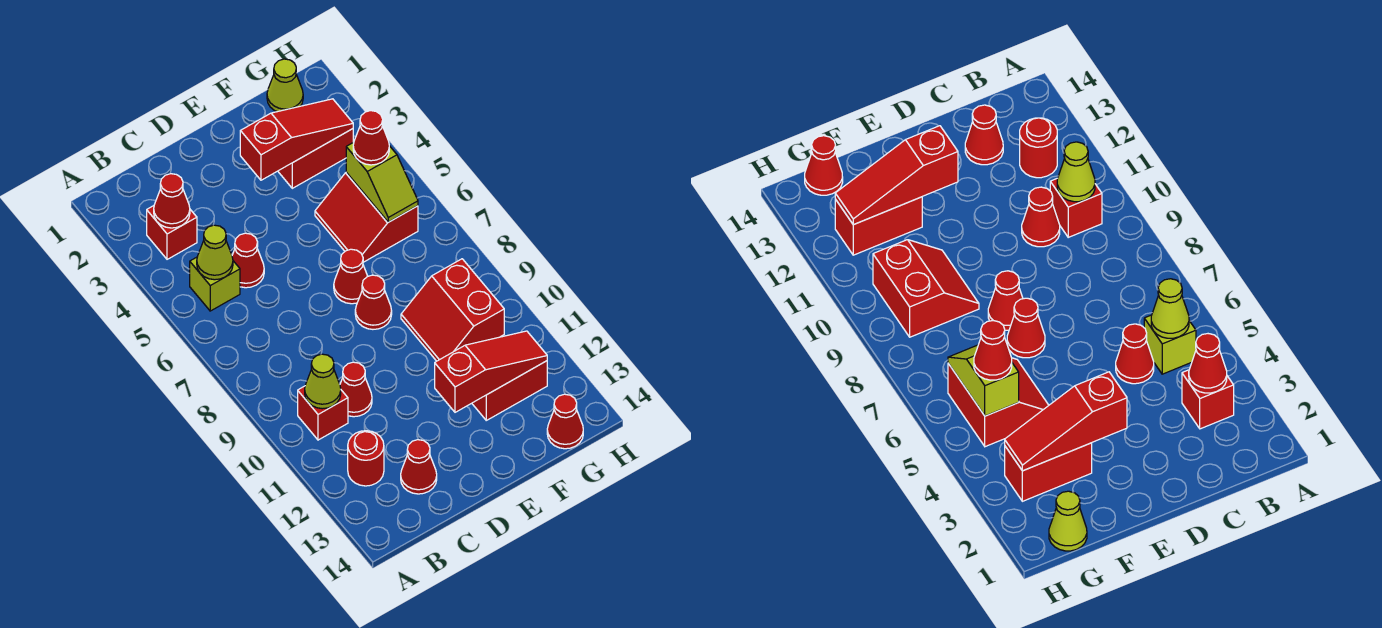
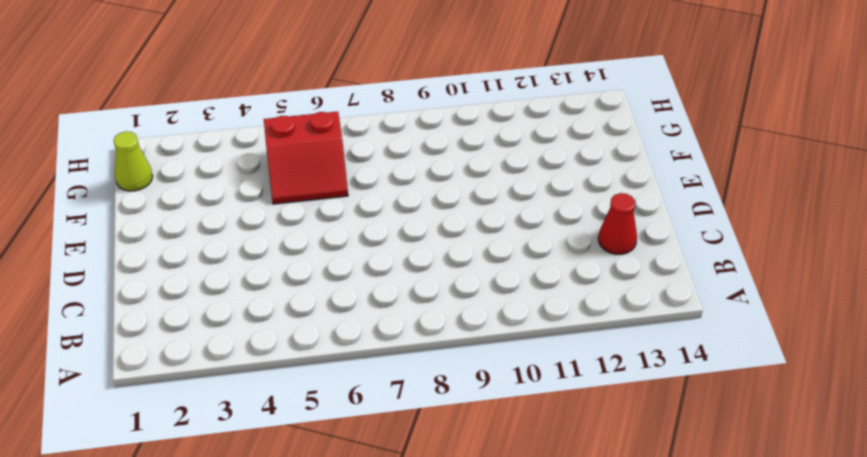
none -> red brick B3 level 1
none -> lime brick B5 level 1
none -> red brick B10 level 1

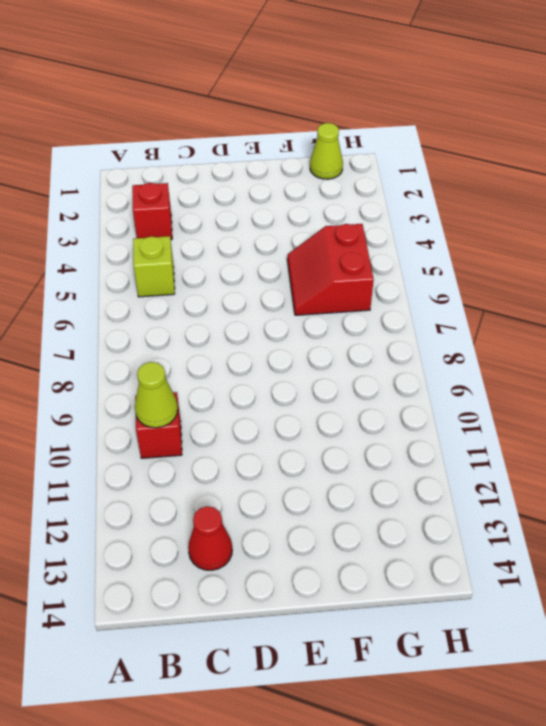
none -> red round brick B12 level 1
none -> red cone C5 level 1
none -> red cone C10 level 1

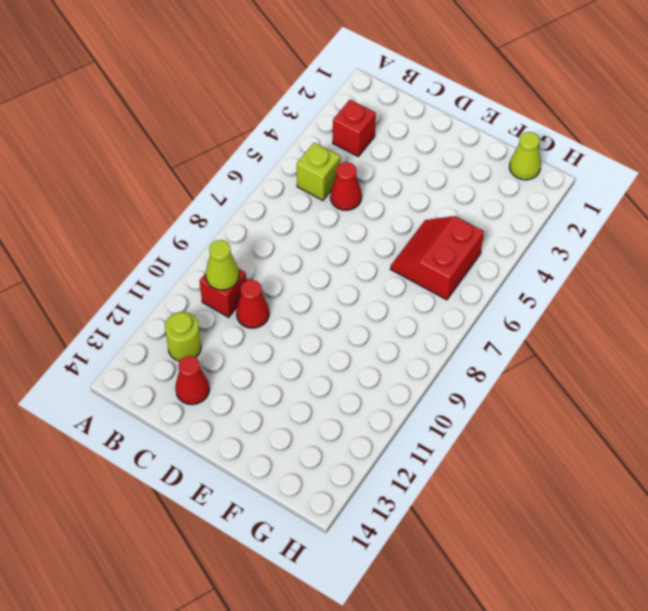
lime round brick B12 level 1 -> red round brick B12 level 1
none -> red cone E7 level 1
none -> red cone E8 level 1
none -> red brick F3:G3 level 1

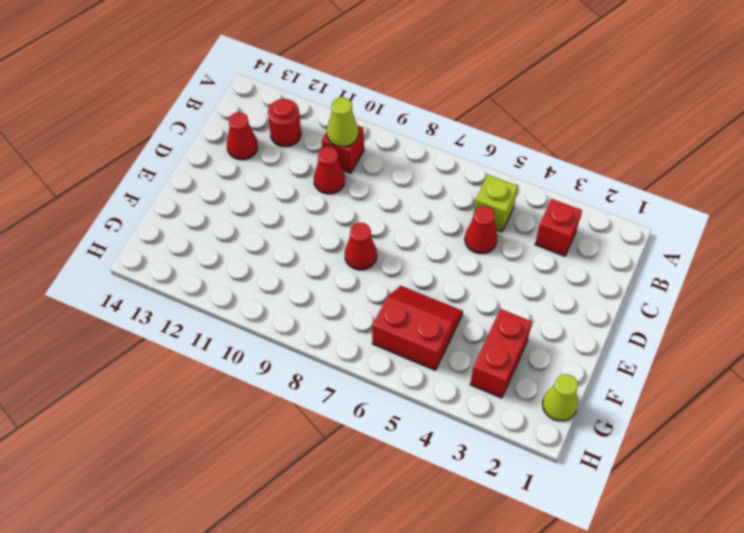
none -> red cone E7 level 1
none -> red slope F9:G10 level 1 top G
none -> red brick F12:G12 level 1

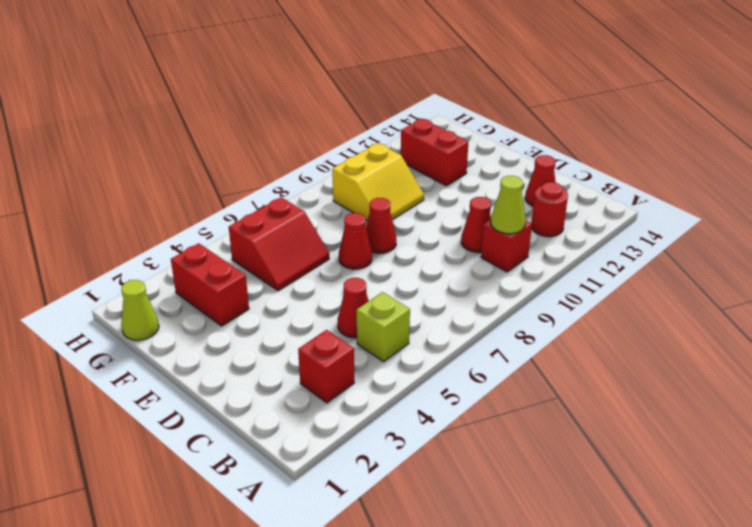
yellow slope F9:G10 level 1 top G -> red slope F9:G10 level 1 top G
none -> red cone G14 level 1
none -> red cone B3 level 2
none -> lime cone B5 level 2

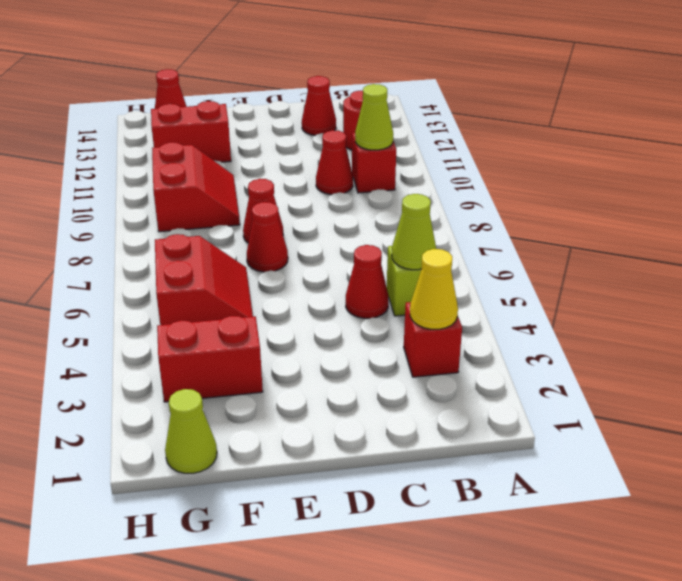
yellow cone B3 level 2 -> red cone B3 level 2
none -> red slope E3:G3 level 2 top E
none -> red slope E12:G12 level 2 top E
none -> lime slope G5:G6 level 2 top 5

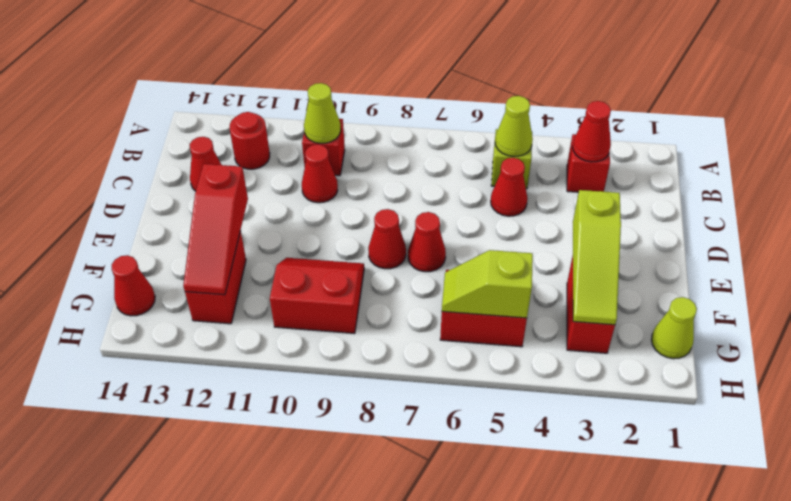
lime slope E3:G3 level 2 top E -> red slope E3:G3 level 2 top E
none -> red cone G5 level 3

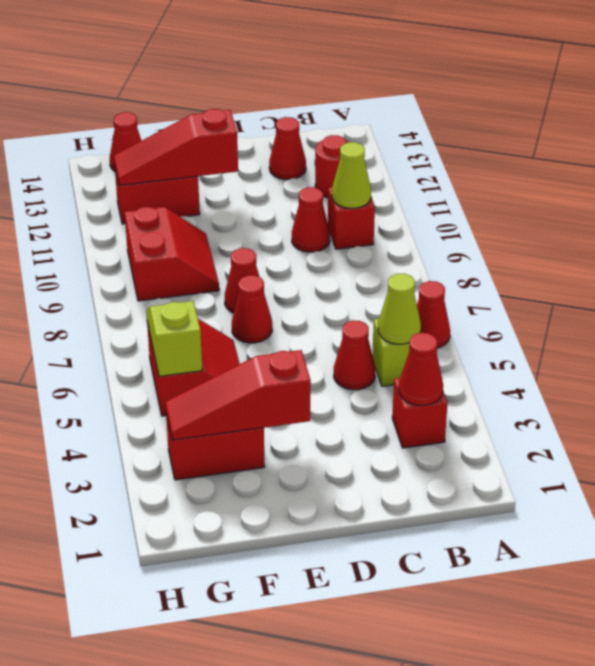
red cone A6 level 1 -> red cone G5 level 3
none -> lime cone G1 level 1

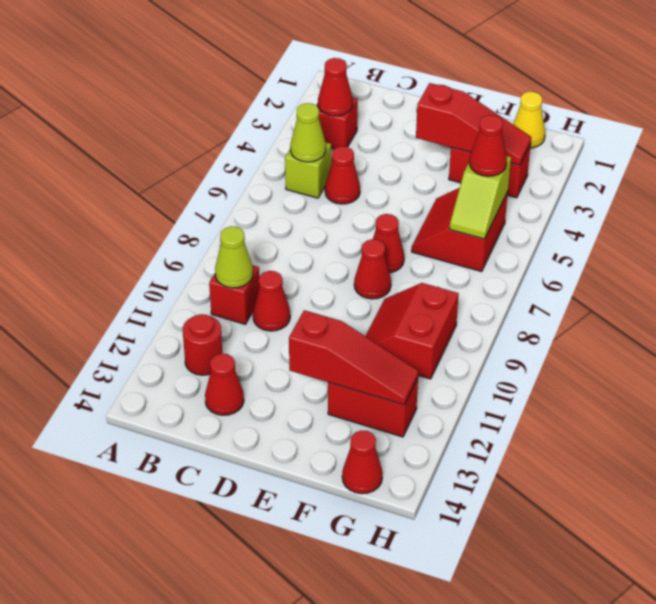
yellow cone G1 level 1 -> lime cone G1 level 1

